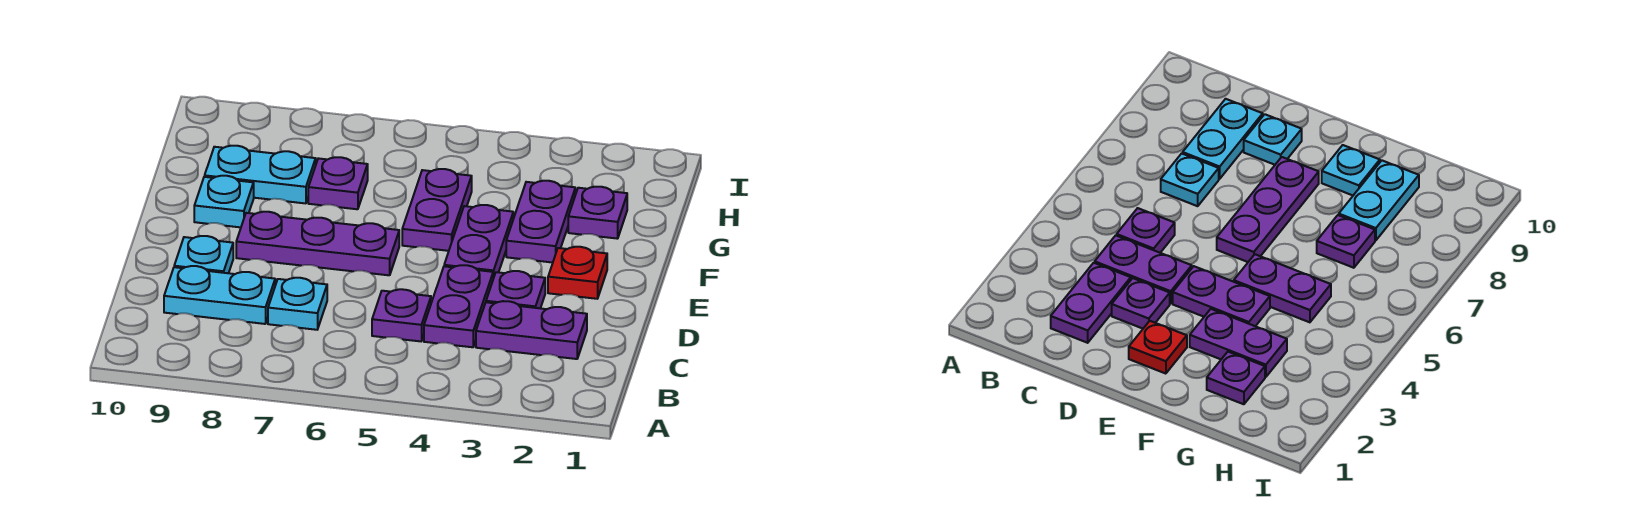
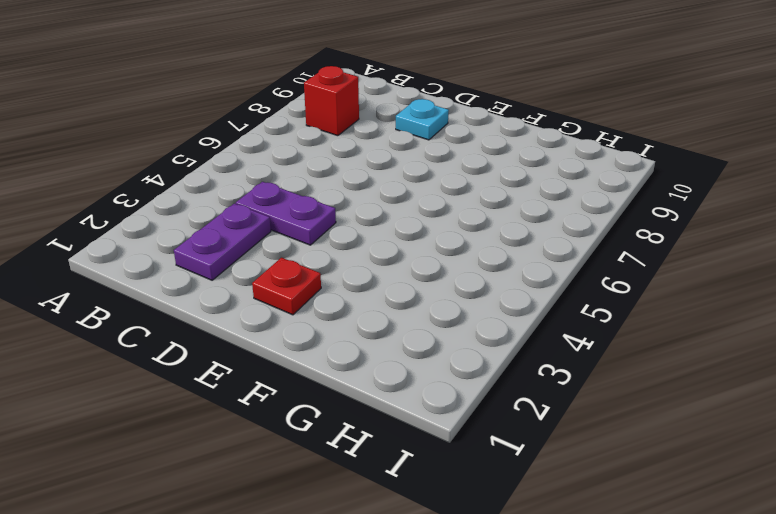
red brick B8 level 1 -> none
none -> purple plate C5 level 1
none -> cyan plate C7 level 1
none -> cyan plate C8:C9 level 1

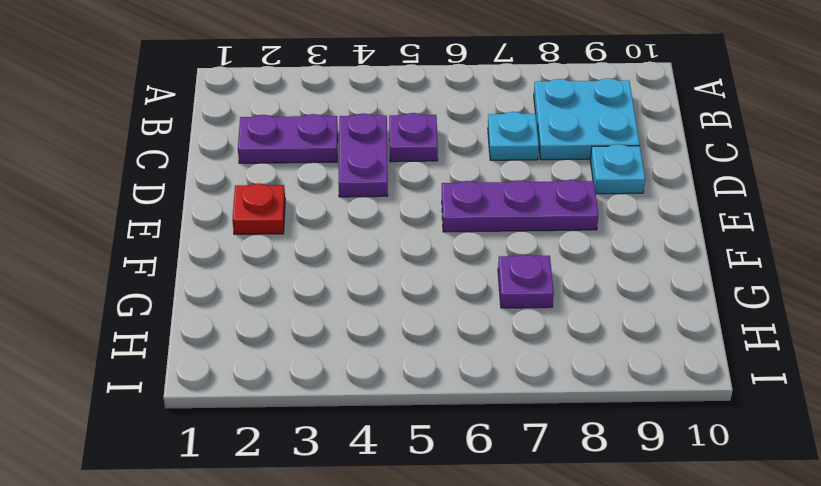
cyan plate B8:C9 level 1 -> cyan plate C8:C9 level 1
none -> purple plate D3 level 1
none -> purple plate E4:F4 level 1
none -> purple plate F3:G3 level 1

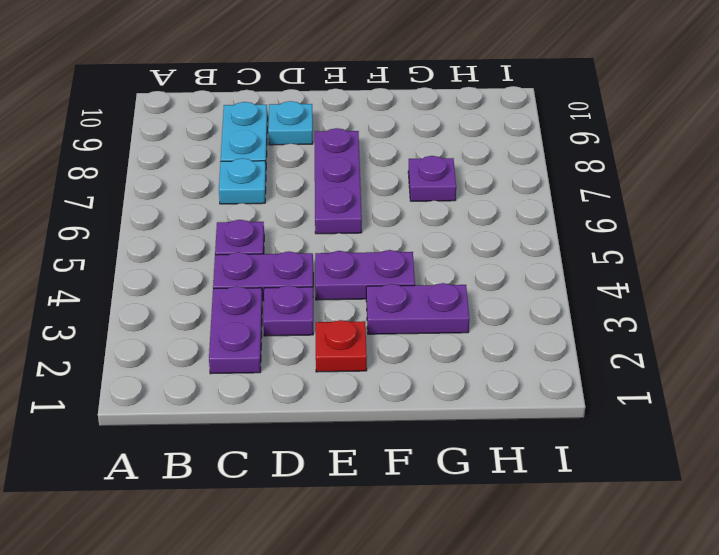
none -> purple plate F5:G5 level 1
none -> cyan plate F9 level 1
none -> purple plate G2 level 1

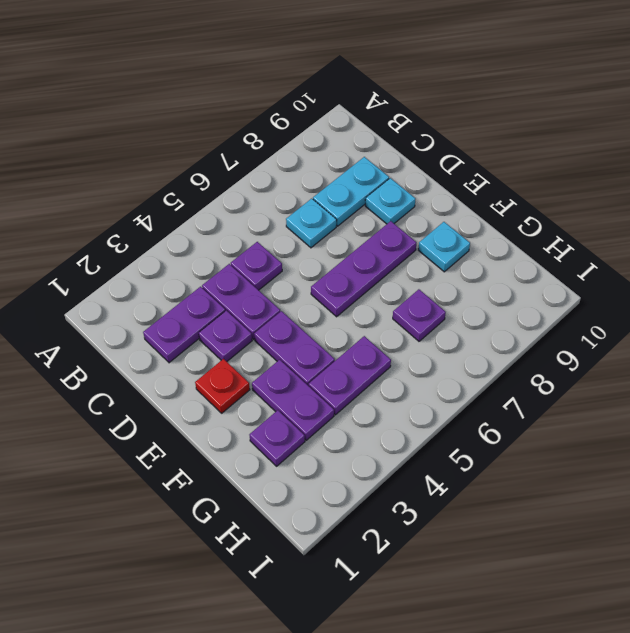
purple plate G4:G5 level 1 -> purple plate F5:G5 level 1
none -> cyan plate G8:G9 level 1

